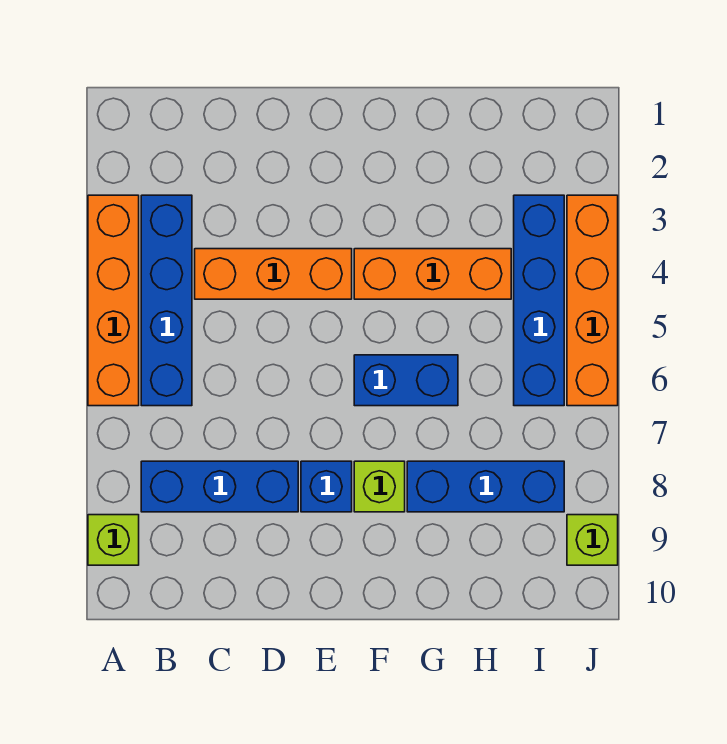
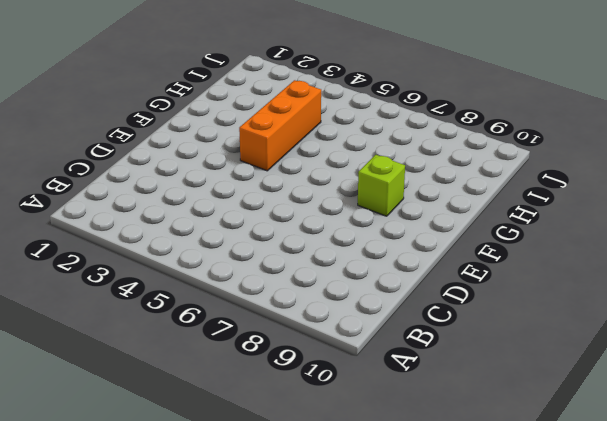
none -> orange brick A3:A6 level 1
none -> lime brick A9 level 1
none -> blue brick B3:B6 level 1

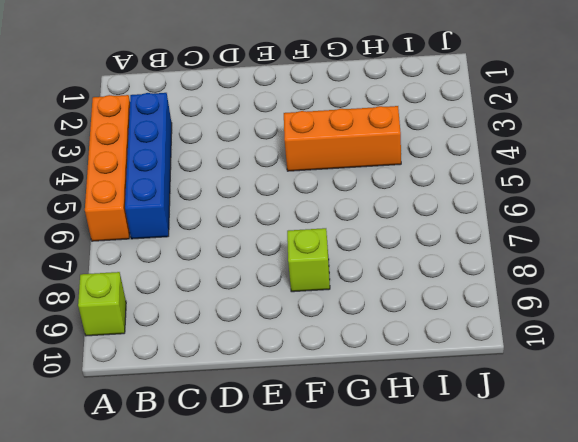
none -> blue brick B8:D8 level 1
none -> orange brick C4:E4 level 1
none -> blue brick E8 level 1

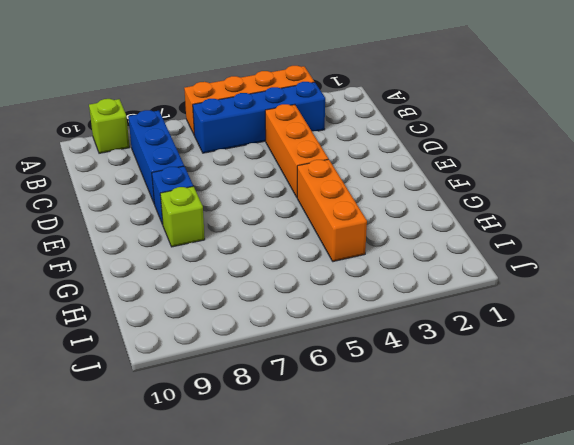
none -> blue brick F6:G6 level 1
none -> blue brick G8:I8 level 1
none -> blue brick I3:I6 level 1

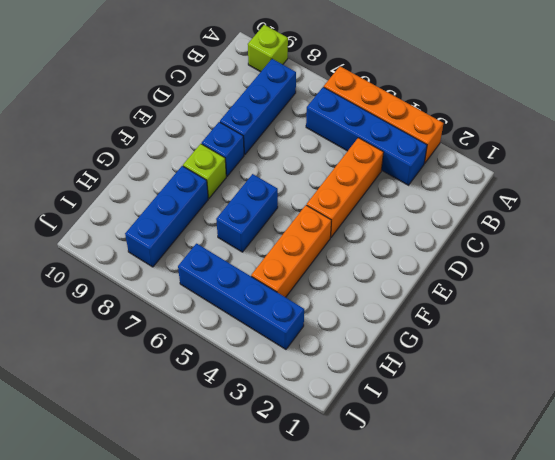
none -> orange brick J3:J6 level 1
none -> lime brick J9 level 1

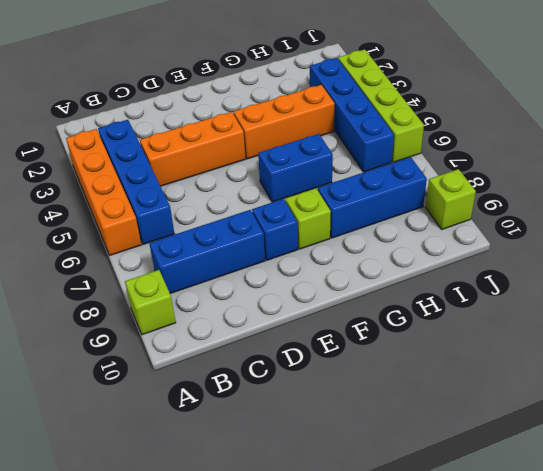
lime brick J3:J6 level 1 -> orange brick J3:J6 level 1

